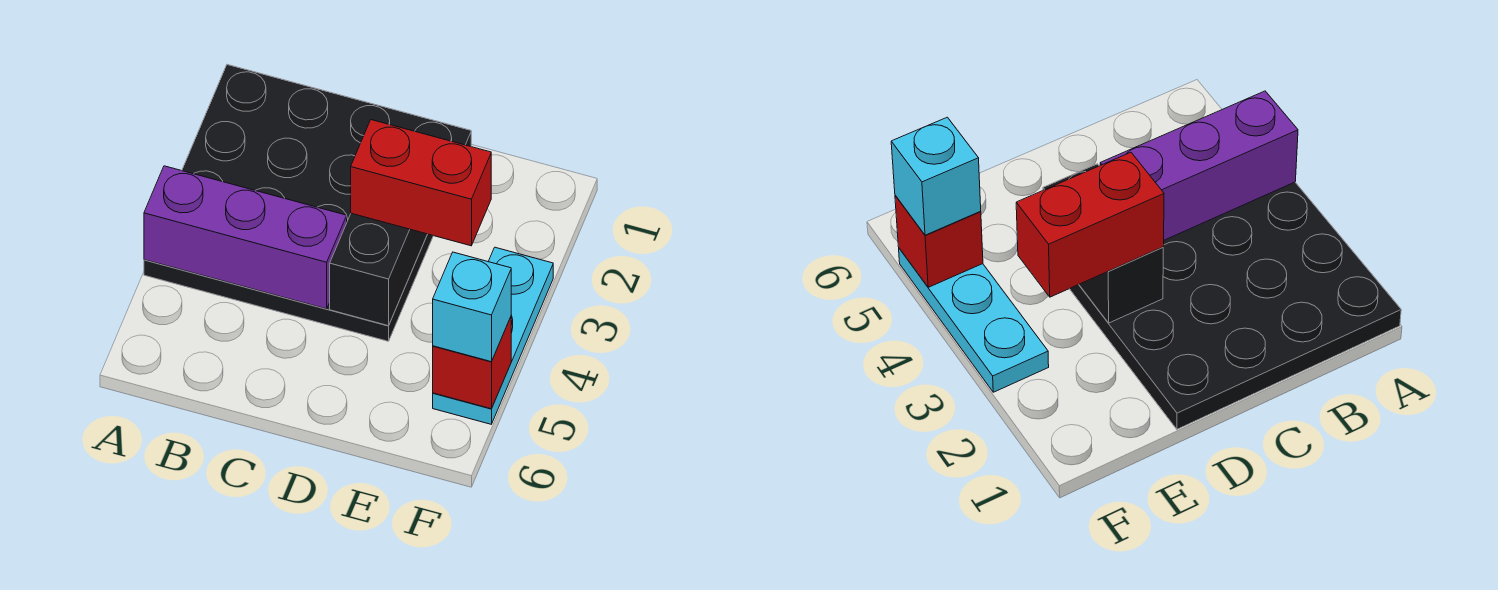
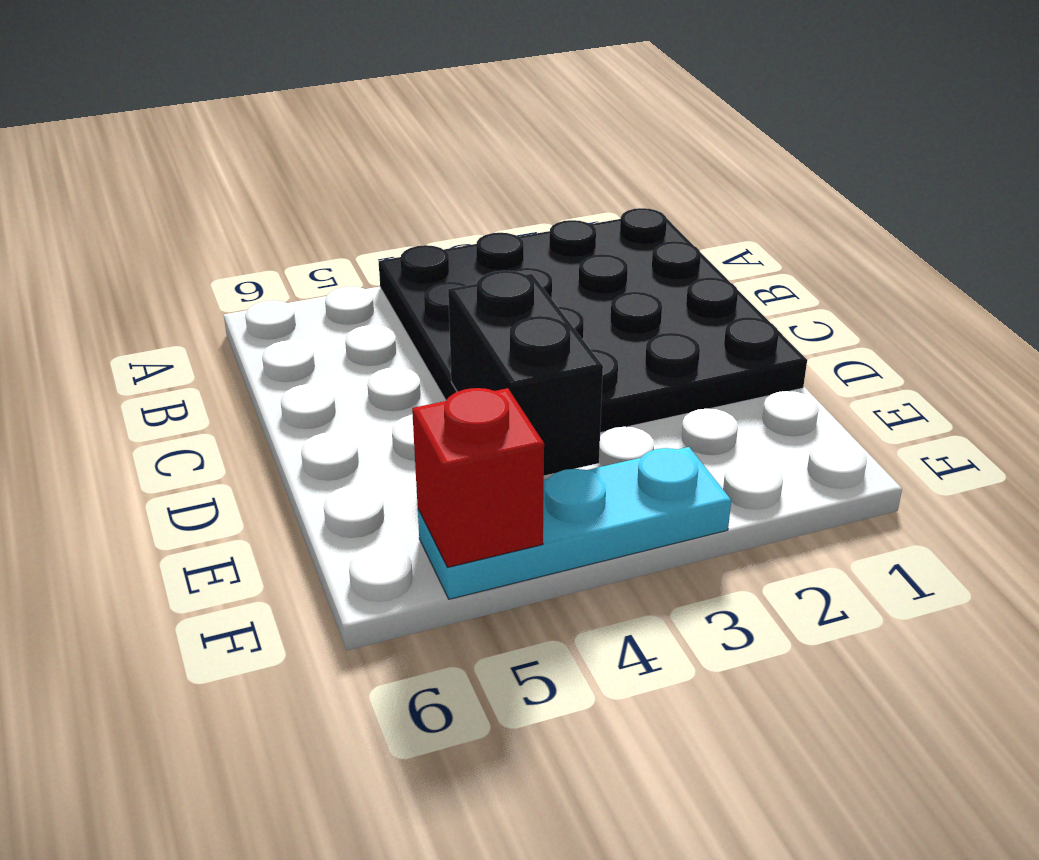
black brick D4:E4 level 2 -> black brick D3:D4 level 2
none -> purple brick A4:C4 level 2
none -> red brick D3:E3 level 3

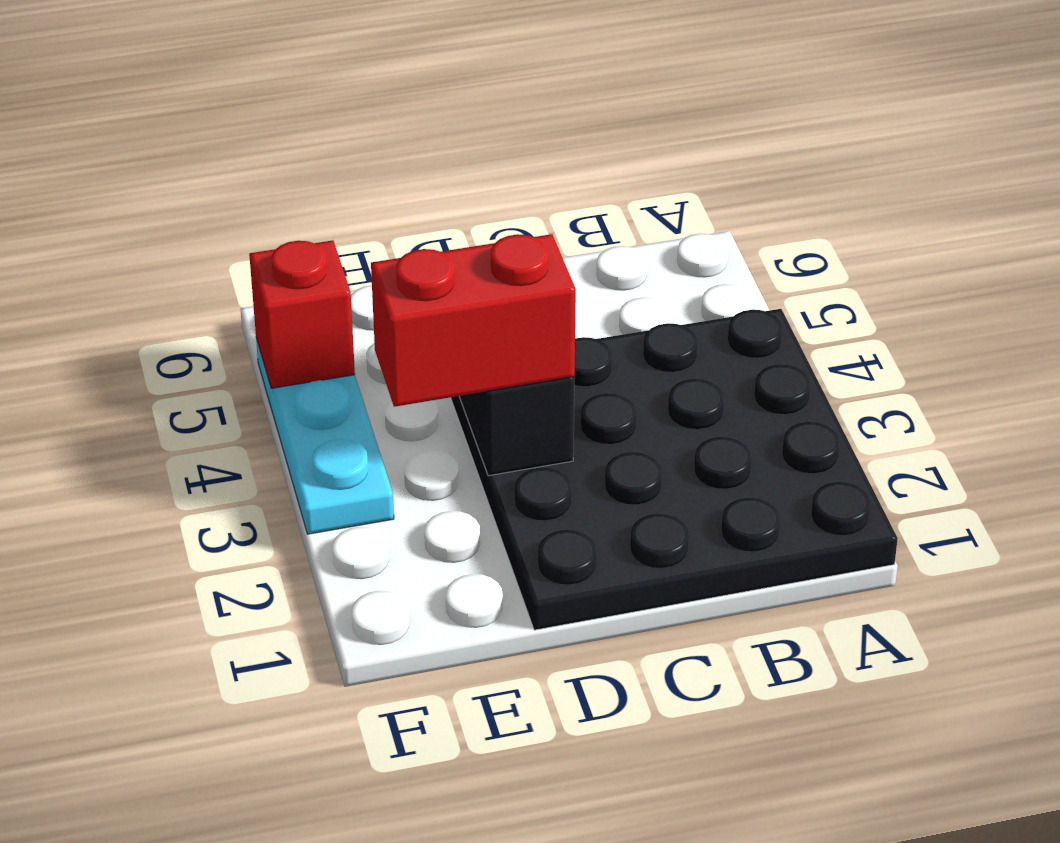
none -> purple brick A4:C4 level 2
none -> cyan brick F5 level 3

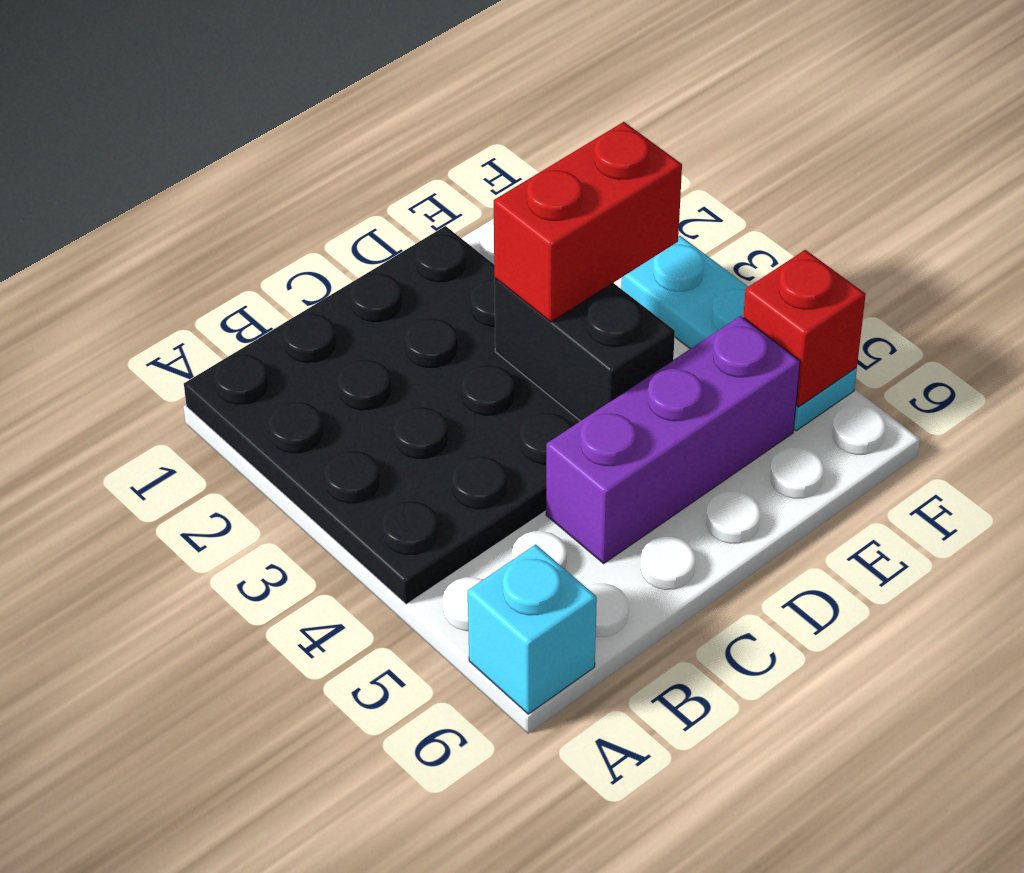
cyan brick A6 level 1 -> cyan brick F5 level 3
purple brick C5:E5 level 1 -> purple brick A4:C4 level 2

